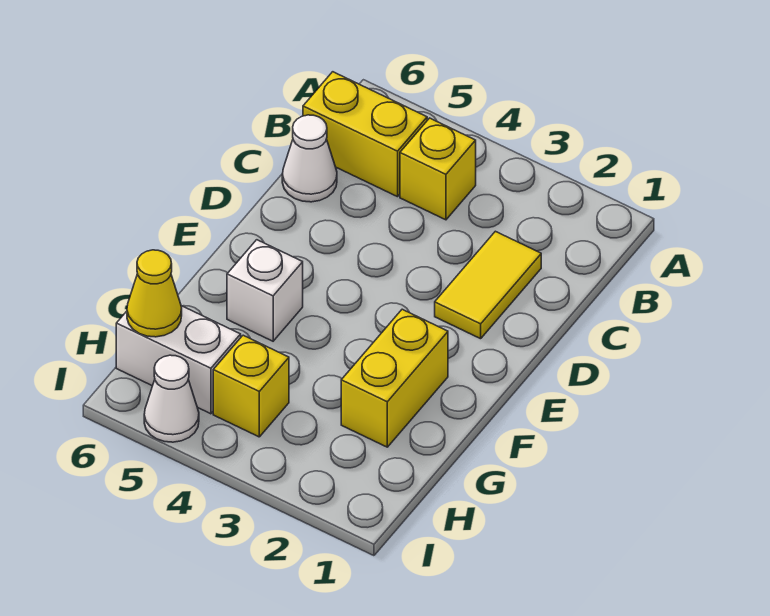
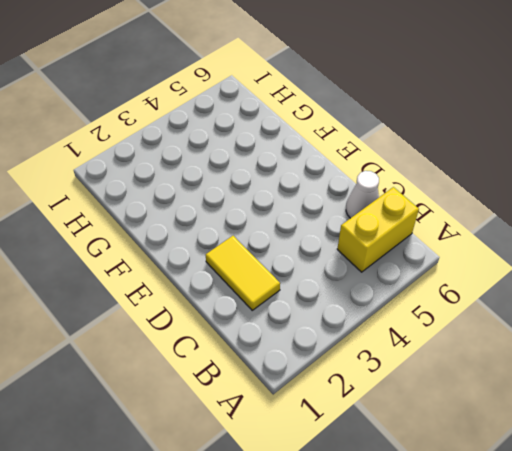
none -> yellow brick B4 level 1
none -> yellow brick F2:G2 level 1

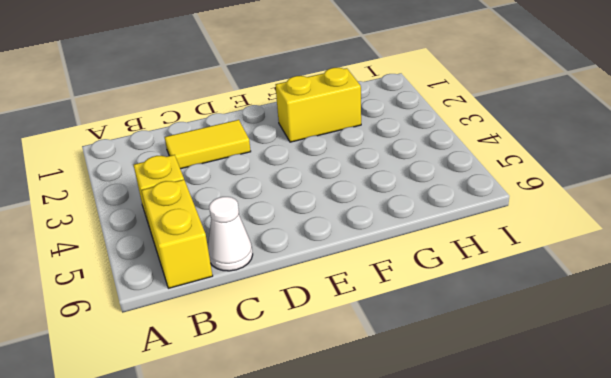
none -> white brick F5 level 1
none -> yellow brick H4 level 1

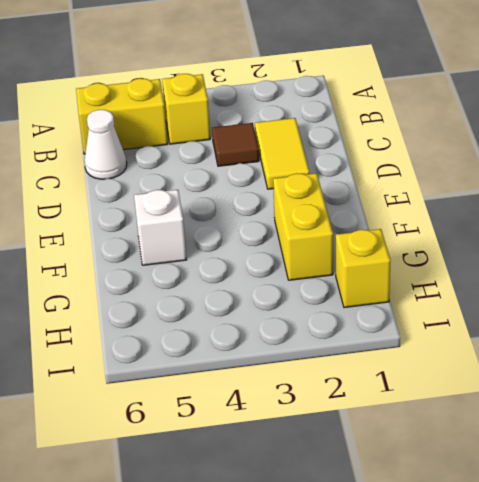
brown tile C3 level 1 -> none
yellow brick H1 level 1 -> yellow brick H4 level 1
none -> white brick H5:H6 level 1
none -> white cone I5 level 1

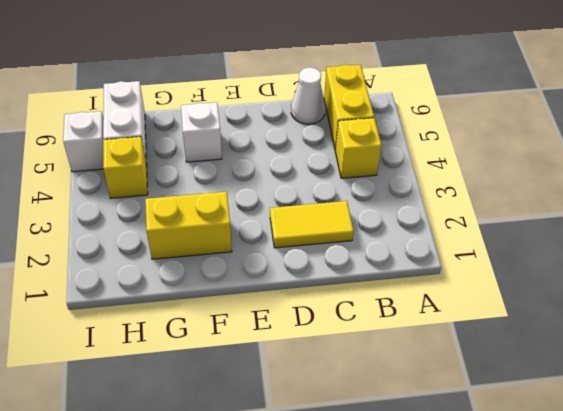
white brick I5 level 1 -> white cone I5 level 1
none -> yellow cone H6 level 2

